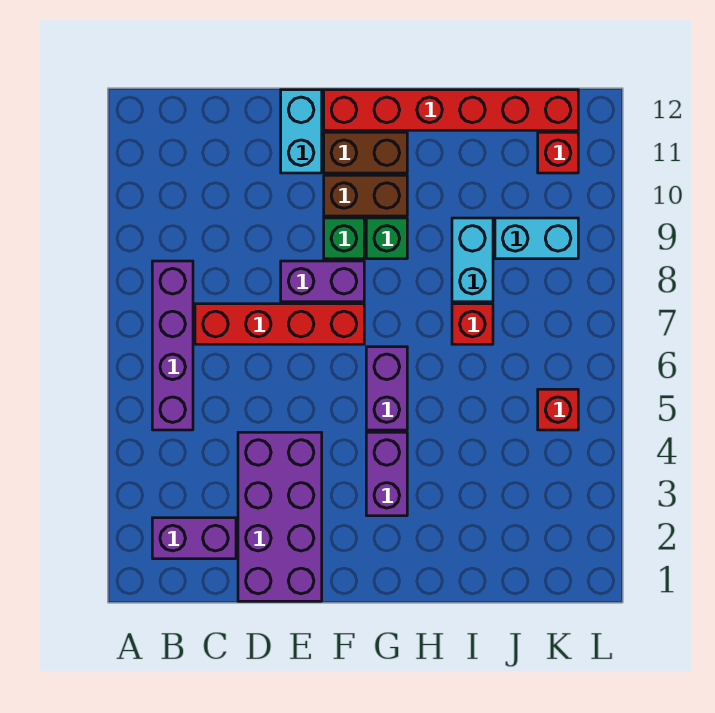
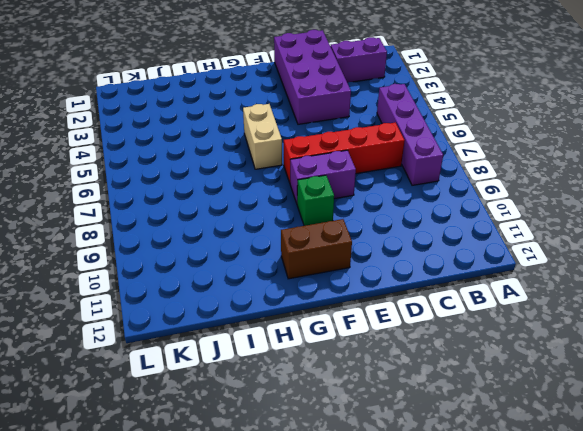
tan brick G5:G6 level 1 -> purple brick G5:G6 level 1
none -> cyan brick E11:E12 level 1
none -> brown brick F10:G10 level 1
none -> red brick F12:K12 level 1

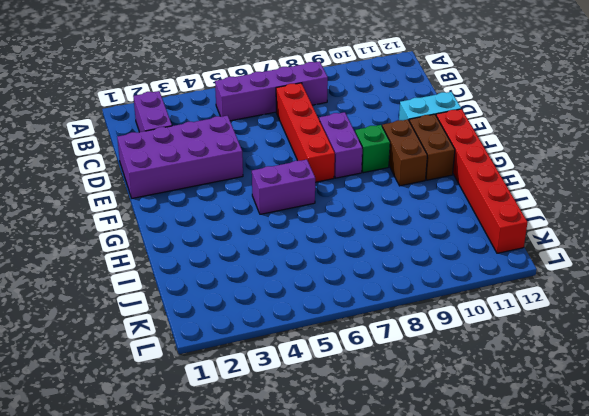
none -> purple brick G3:G4 level 1
none -> green brick G9 level 1
none -> red brick I7 level 1

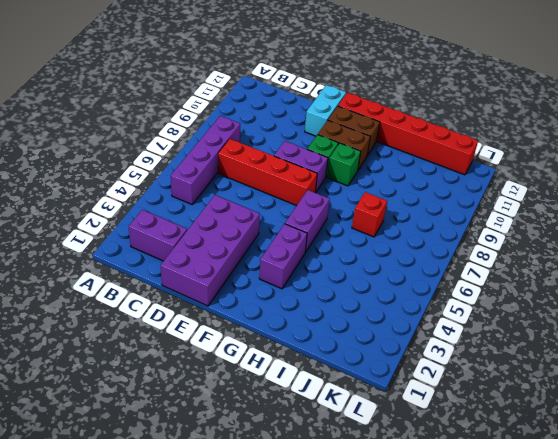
none -> cyan brick I8:I9 level 1
none -> cyan brick J9:K9 level 1
none -> red brick K5 level 1

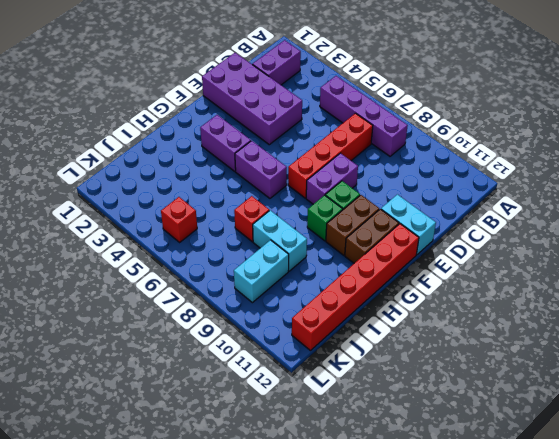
none -> red brick K11 level 1

